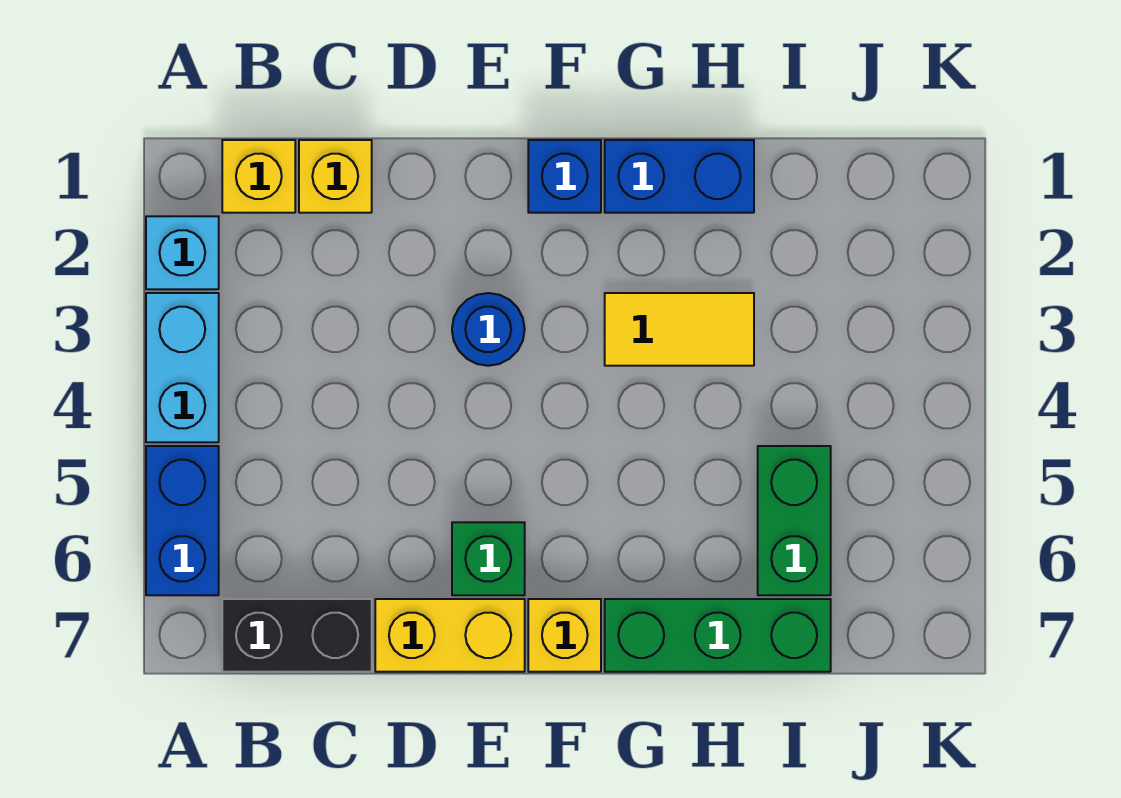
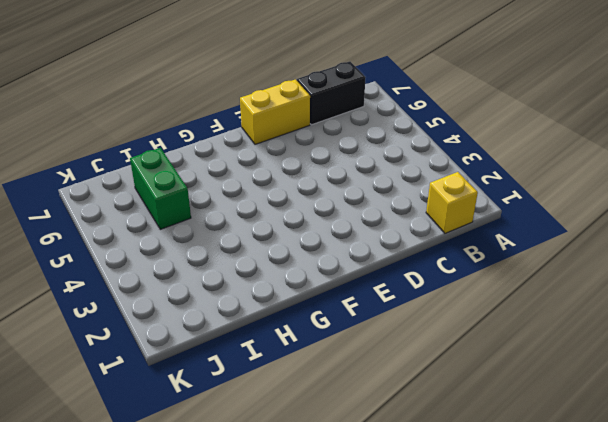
none -> cyan brick A2 level 1
none -> cyan brick A3:A4 level 1
none -> blue brick A5:A6 level 1

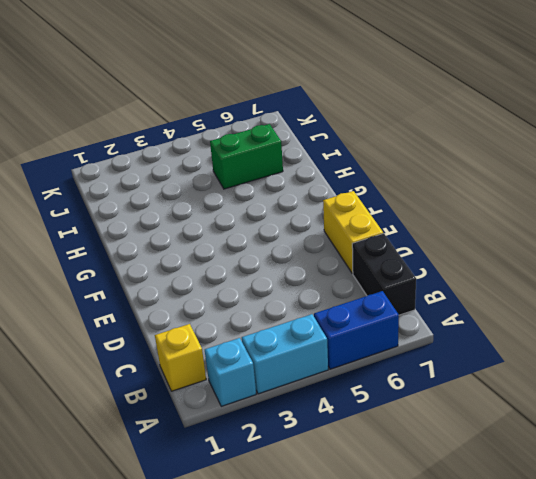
none -> yellow brick C1 level 1
none -> blue round brick E3 level 1
none -> green brick E6 level 1

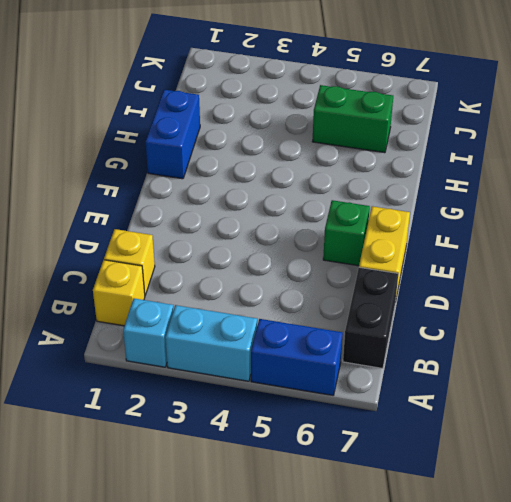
none -> blue round brick E3 level 1
none -> blue brick F1 level 1
none -> yellow brick F7 level 1

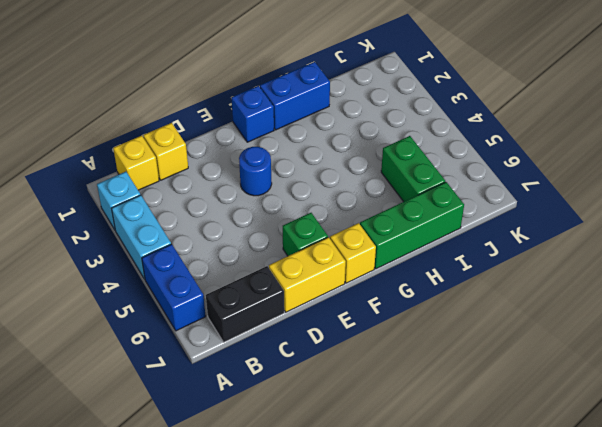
none -> yellow tile G3:H3 level 1

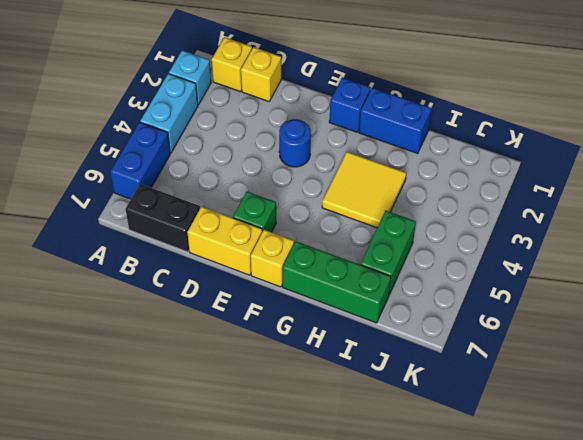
yellow tile G3:H4 level 1 -> yellow tile G3:H3 level 1

